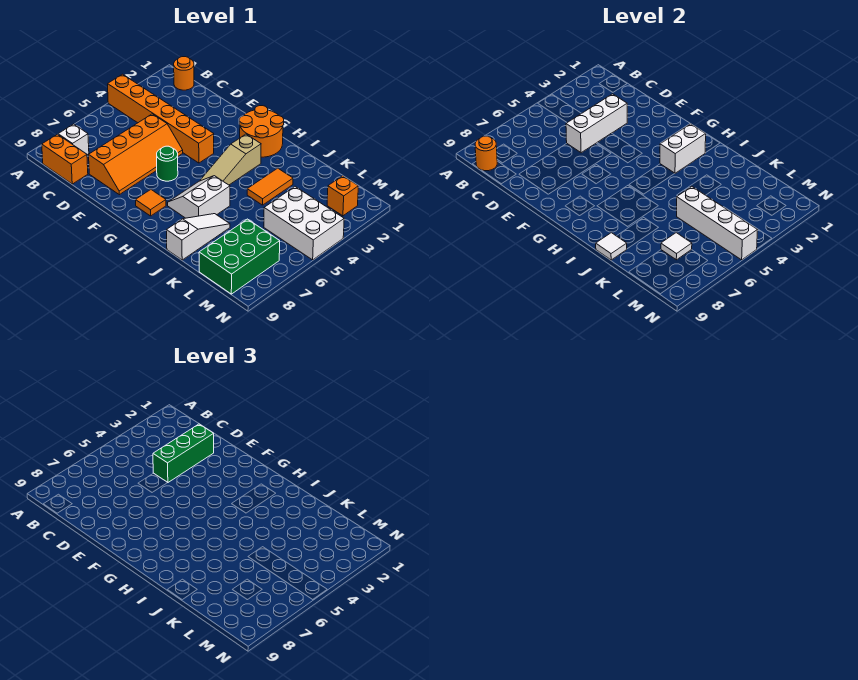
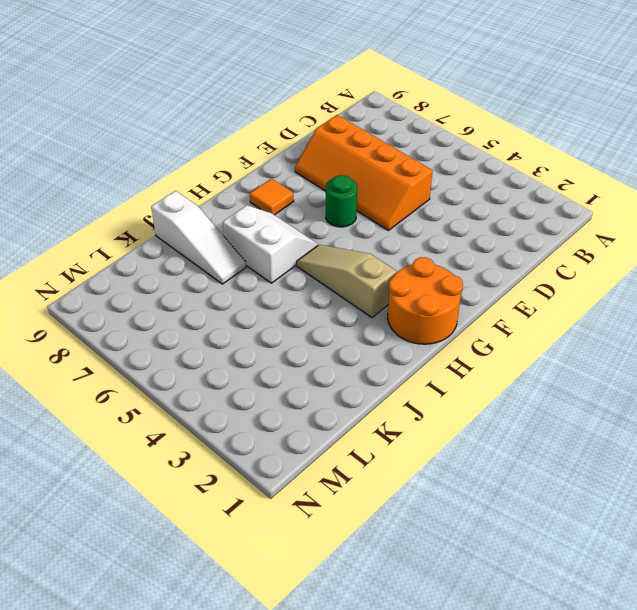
none -> orange brick A4:F4 level 1
none -> orange round brick B1 level 1
none -> white brick B8 level 1

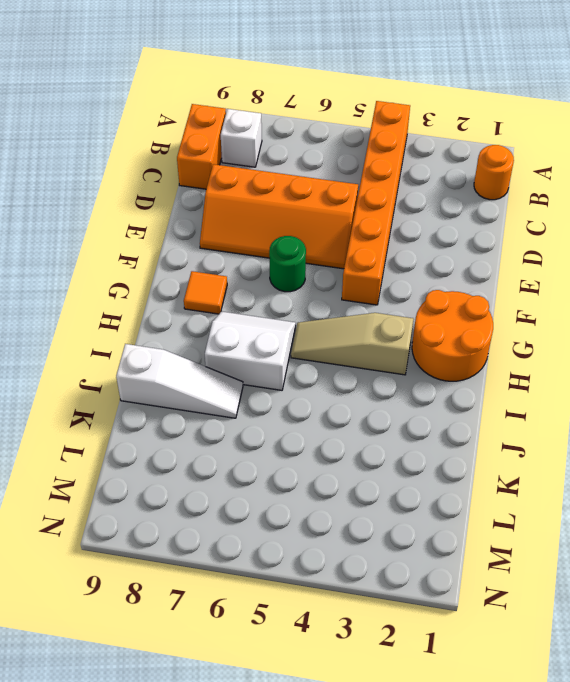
none -> orange tile J3:J4 level 1
none -> white brick L4:N5 level 1
none -> green brick L7:M9 level 1

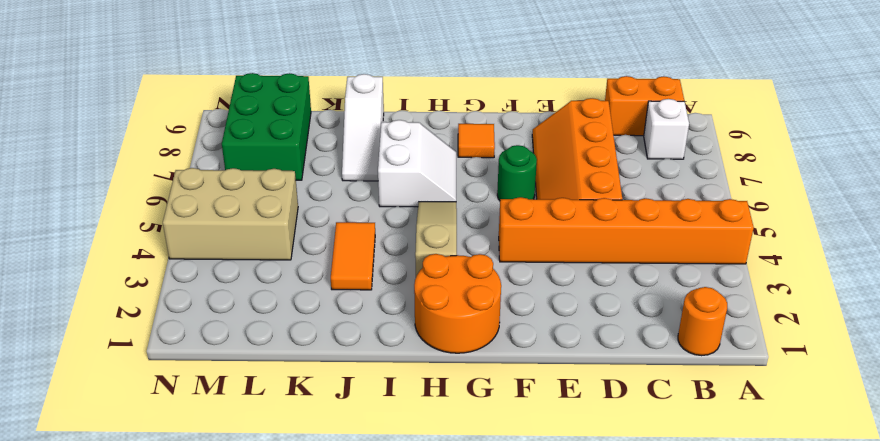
tan brick L4:N5 level 1 -> white brick L4:N5 level 1
none -> orange brick M2 level 1
none -> orange round brick B9 level 2
none -> white brick D3:D5 level 2

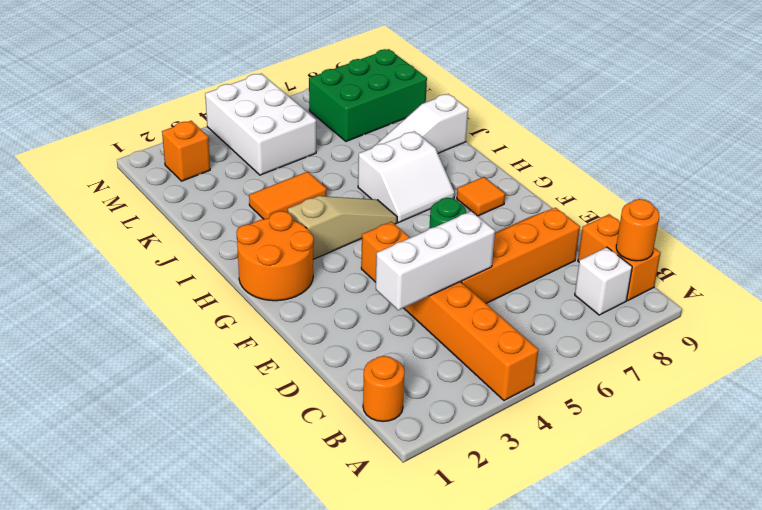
none -> white brick H2:H3 level 2
none -> white tile J9 level 2
none -> white brick K5:N5 level 2

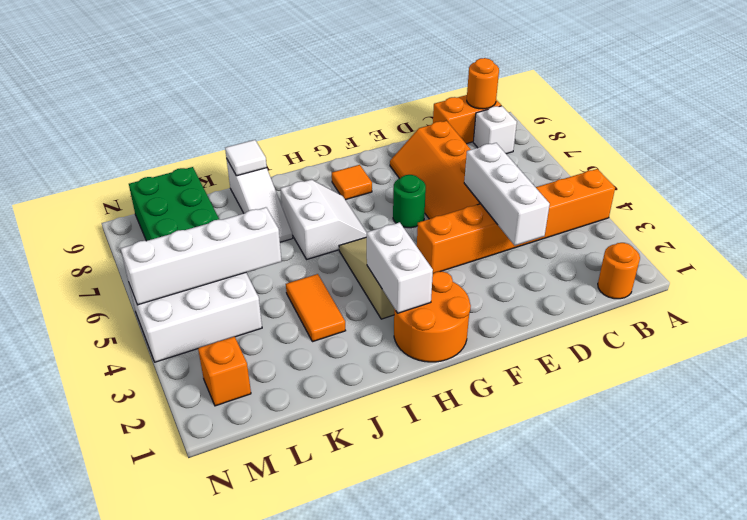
none -> white tile L7 level 2
none -> green brick D2:D4 level 3

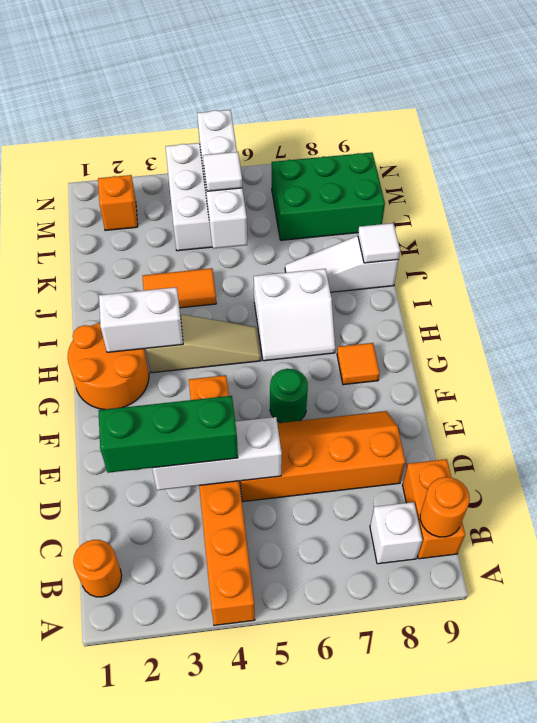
white tile L5 level 3 -> white tile L7 level 2

